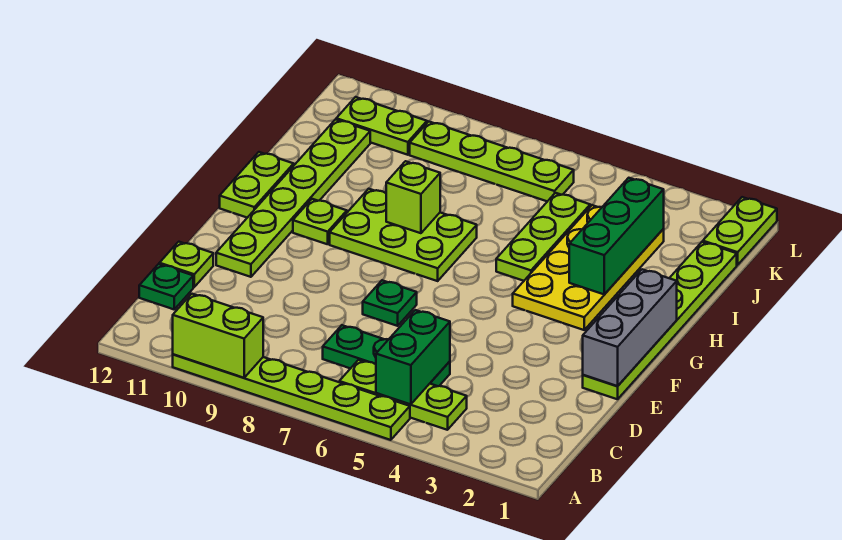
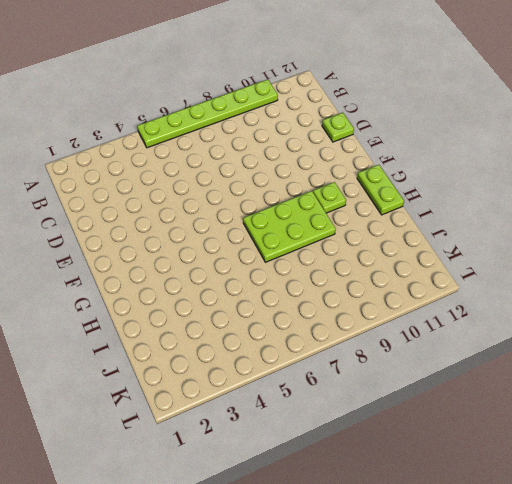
none -> lime plate B4:B6 level 1
none -> green plate C5:C7 level 1
none -> green plate C12 level 1

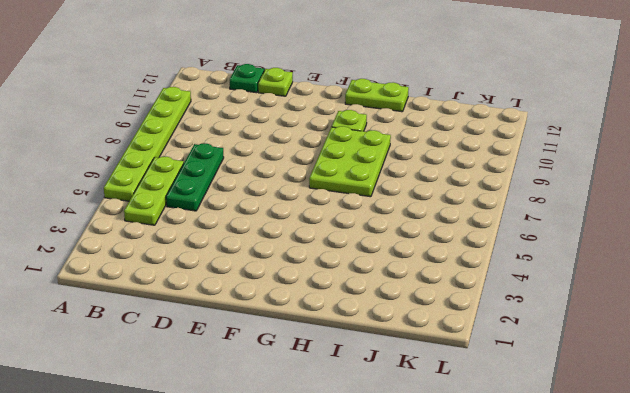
none -> lime plate E1:J1 level 1
none -> green plate E7 level 1
none -> lime plate E11:J11 level 1

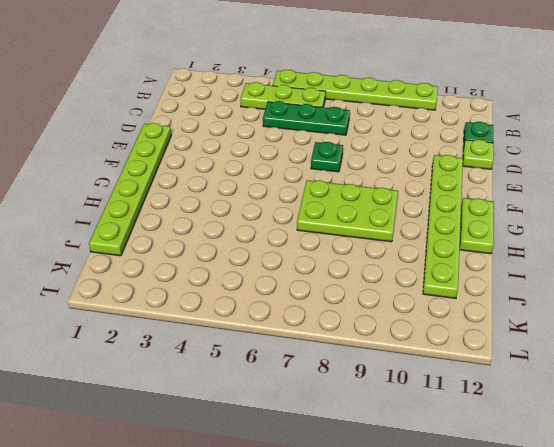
none -> yellow plate G3:J4 level 1
none -> lime plate G10 level 1
none -> lime plate H5:J5 level 1

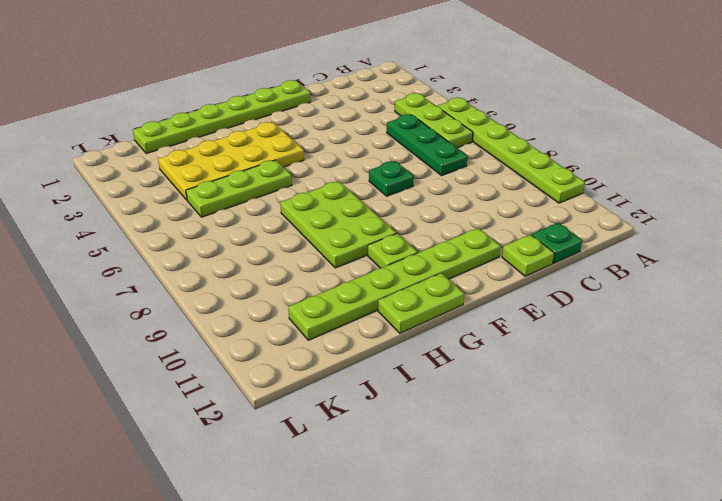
none -> lime plate K1:L1 level 1
none -> lime plate K6:K9 level 1
none -> lime plate K10:K11 level 1

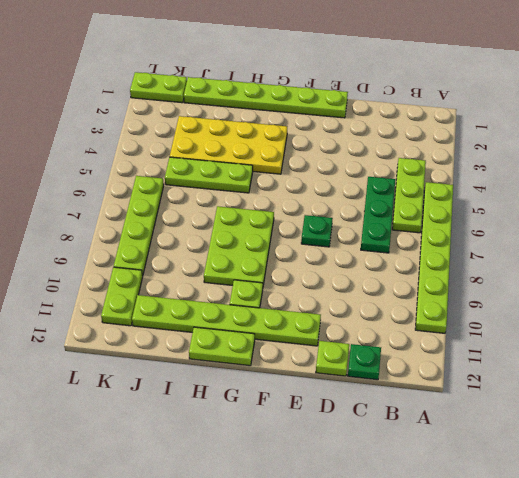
none -> lime brick A9:A10 level 2
none -> green brick B5:C5 level 2
none -> grey brick E1:G1 level 2

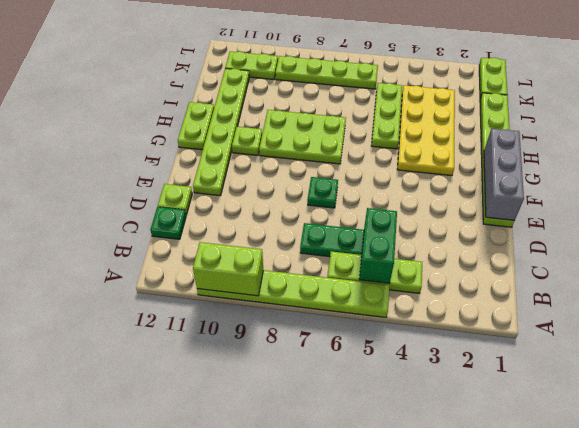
none -> green brick H3:J3 level 2
none -> lime brick H8 level 2

